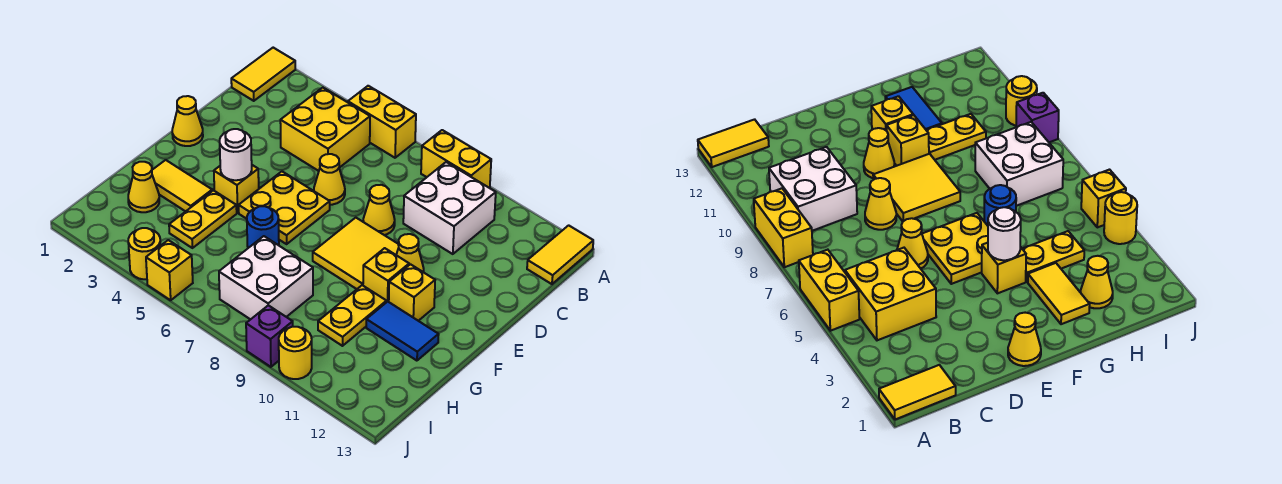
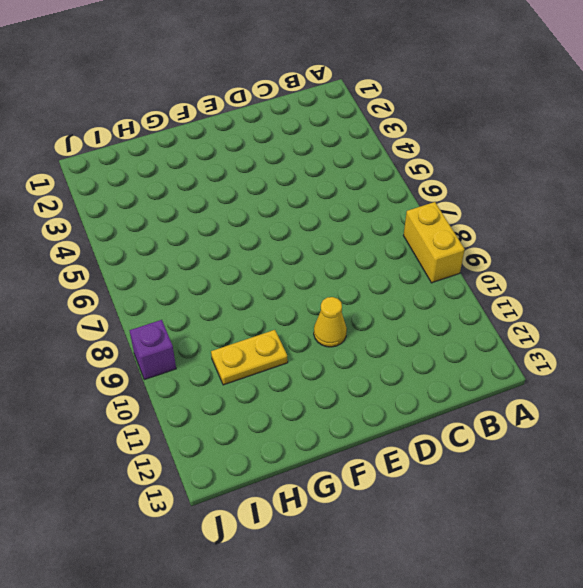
none -> yellow tile A1:B1 level 1
none -> yellow brick A5:A6 level 1
none -> yellow tile A13:B13 level 1

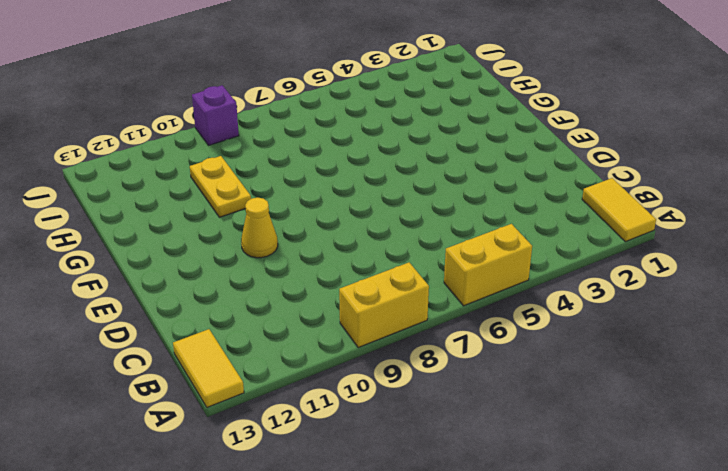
none -> yellow brick B4:C5 level 1
none -> white brick B9:C10 level 1
none -> yellow cone D6 level 1

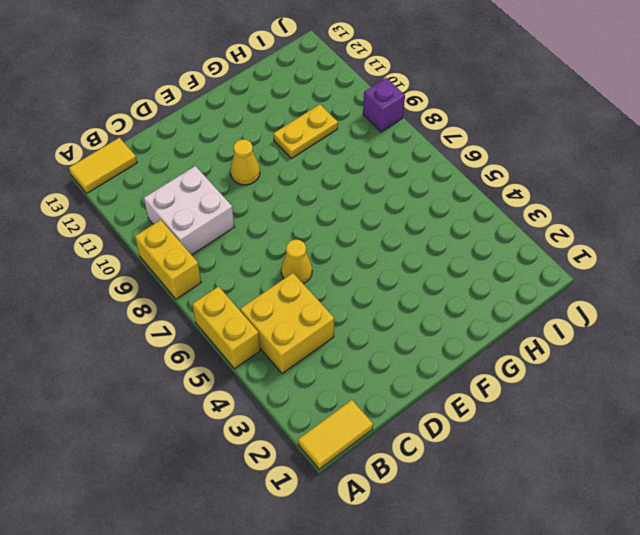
none -> yellow cone D8 level 1
none -> yellow cone E1 level 1
none -> yellow plate E5:F6 level 1

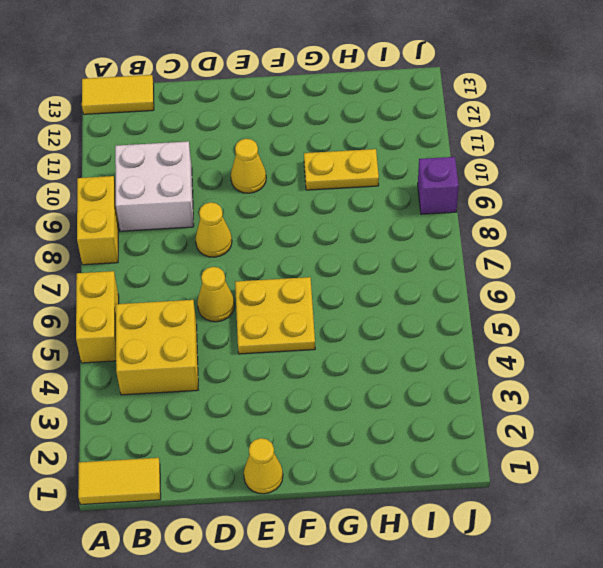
none -> yellow tile E8:F9 level 1
none -> yellow brick F4 level 1
none -> yellow brick F10 level 1

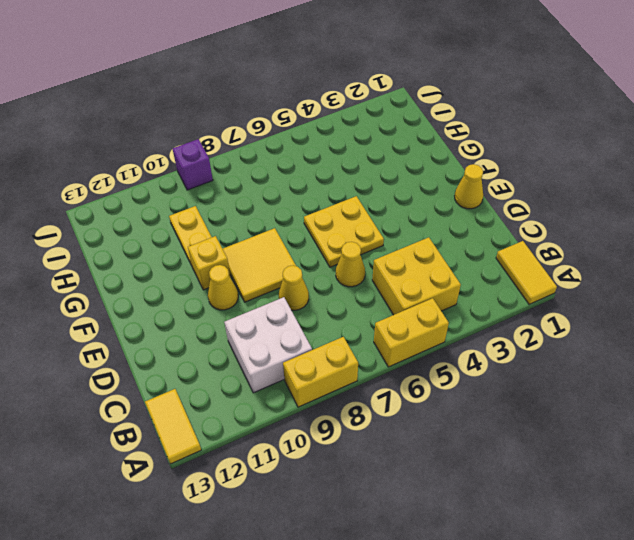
none -> yellow brick F4 level 1
none -> yellow brick F11 level 1
none -> yellow tile G2:G3 level 1

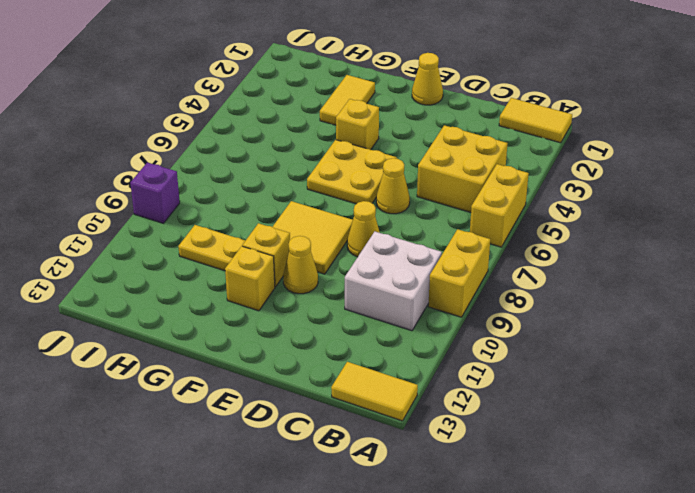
none -> yellow plate G4:H4 level 1
none -> blue round brick G6 level 1
none -> blue tile G11:G12 level 1

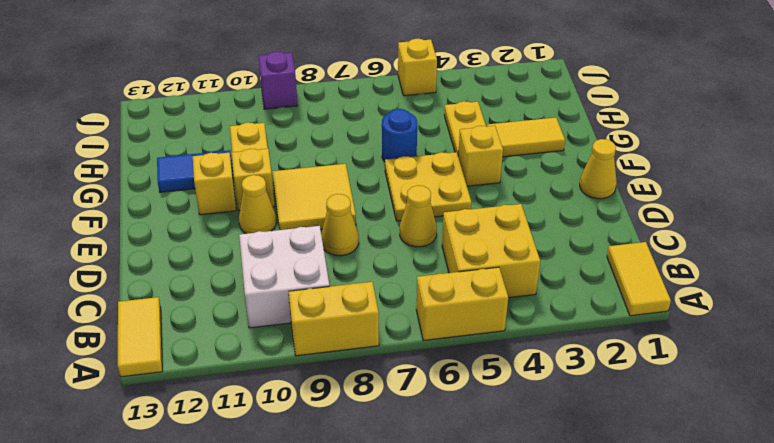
none -> yellow cone H2 level 1
none -> white brick H7:I8 level 1
none -> yellow round brick J4 level 1

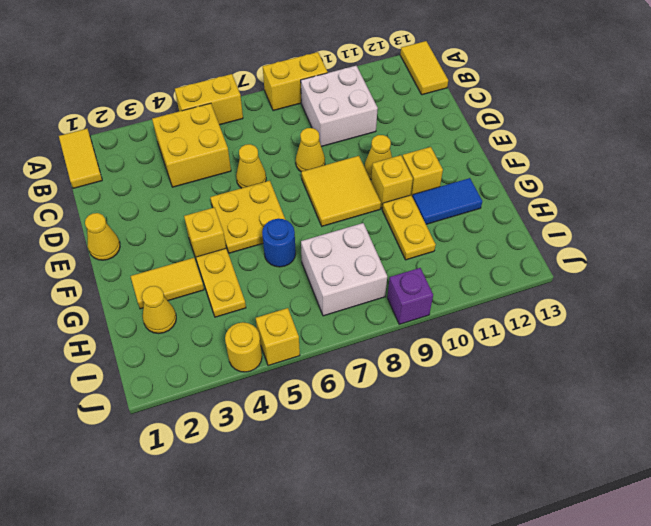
none -> yellow round brick J10 level 1
none -> white round brick F4 level 2

